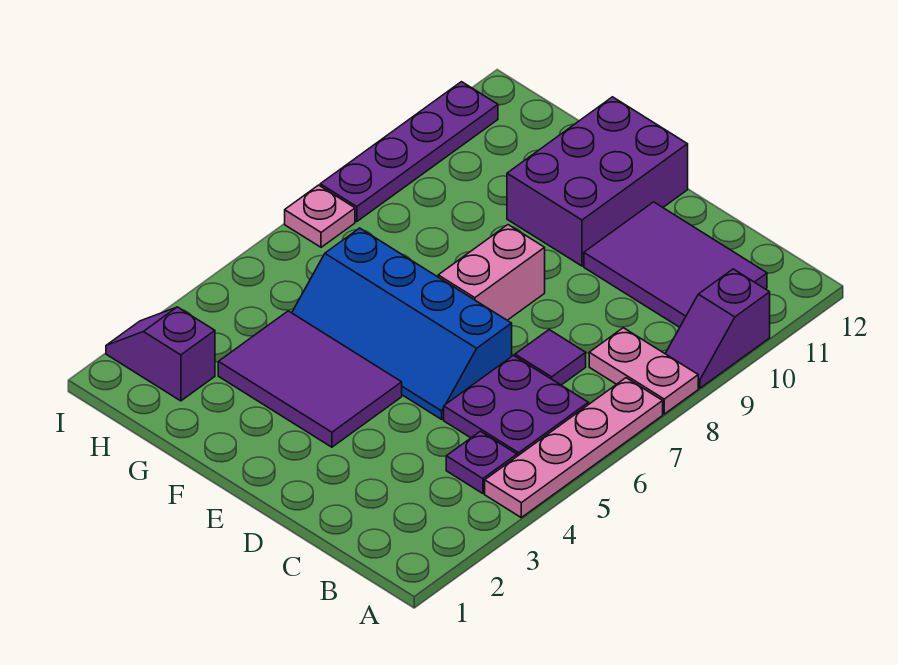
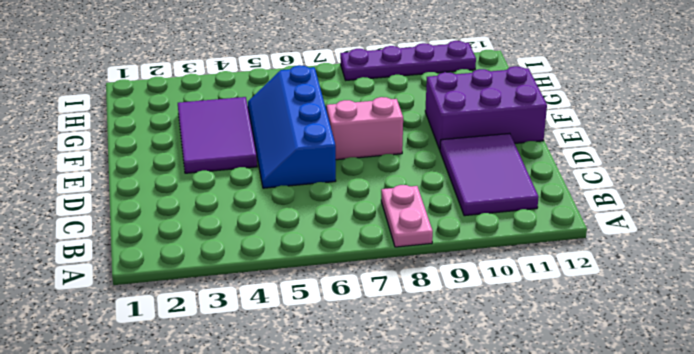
none -> pink plate A4:A7 level 1
none -> purple slope A9:A10 level 1 top 10
none -> purple plate B4 level 1

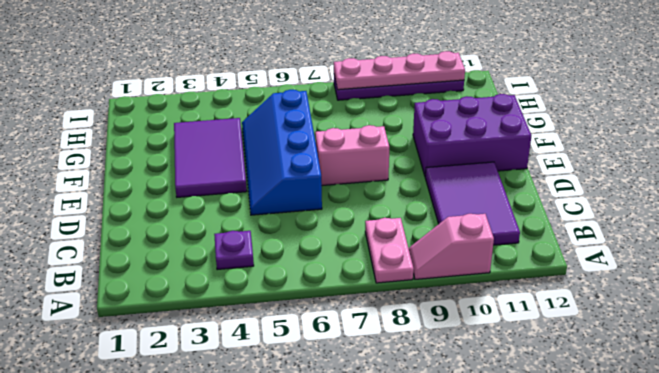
pink slope A9:A10 level 1 top 10 -> purple slope A9:A10 level 1 top 10
pink plate I8:I11 level 2 -> pink plate A4:A7 level 1
none -> purple plate B5:C6 level 1
none -> purple tile C7 level 1
none -> purple slope H2:I2 level 1 top H

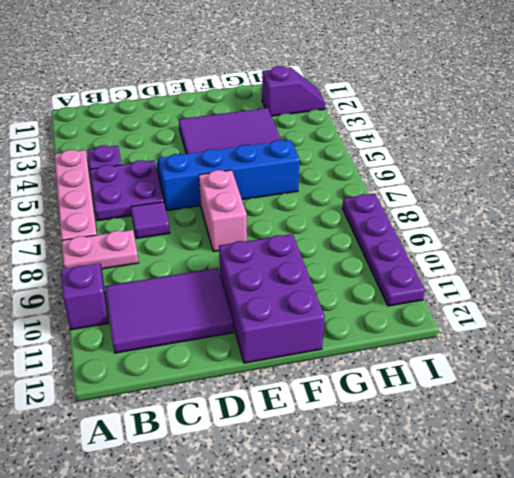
none -> pink plate I7 level 1

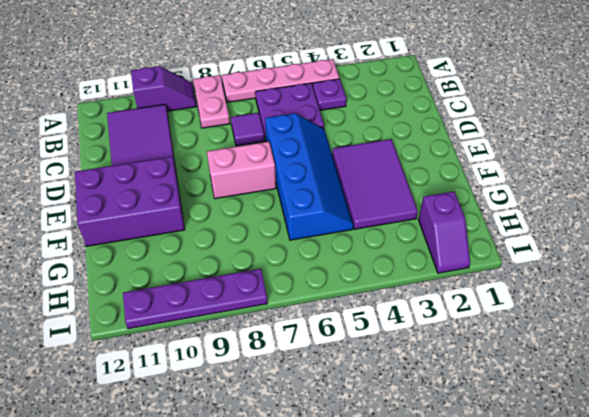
none -> pink plate I7 level 1

